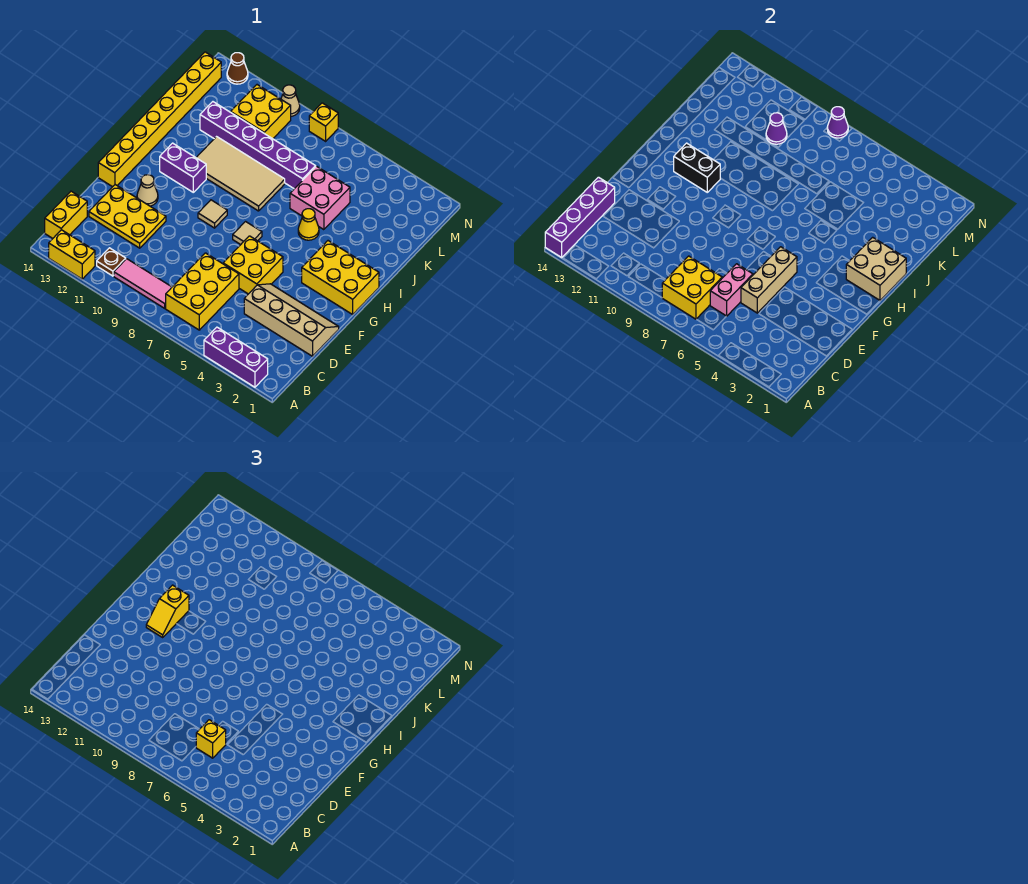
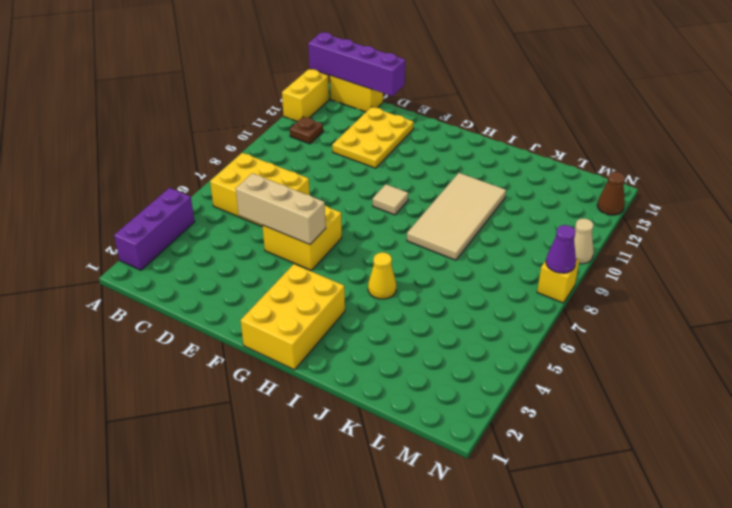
none -> pink tile B8:B10 level 1
none -> tan slope D1:E4 level 1 top D
none -> tan cone F12 level 1
none -> yellow brick F14:M14 level 1

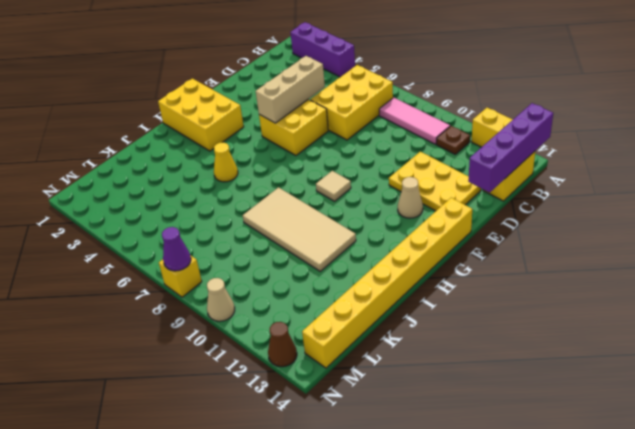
none -> tan slope D1:E4 level 1 top D
none -> tan tile G7 level 1
none -> purple brick H11:H12 level 1
none -> pink brick J5:K6 level 1

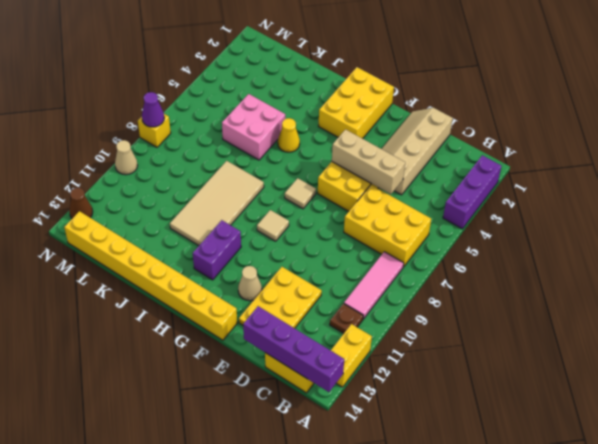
none -> purple brick K7:K12 level 1
none -> yellow brick L10:M11 level 1
none -> yellow brick B7:C8 level 2
none -> pink brick C6:D6 level 2

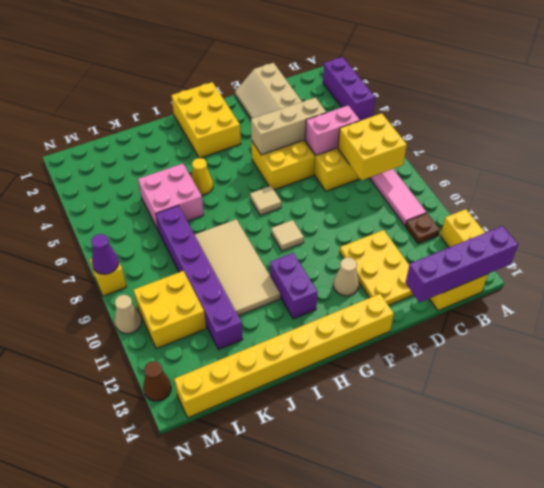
none -> tan brick H1:I2 level 2
none -> black brick H11:H12 level 2
none -> purple cone L10 level 2
none -> yellow brick C6 level 3

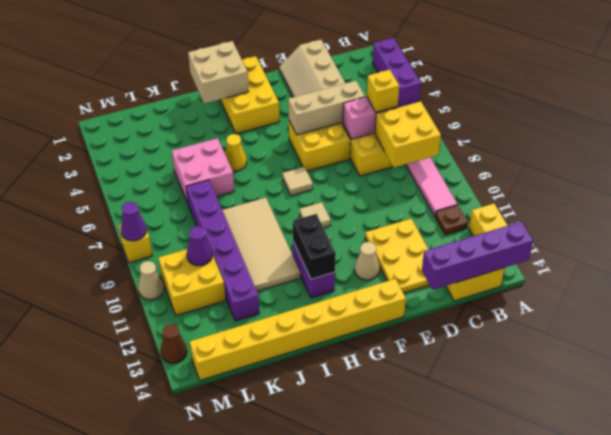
none -> yellow slope G12:H12 level 3 top H

